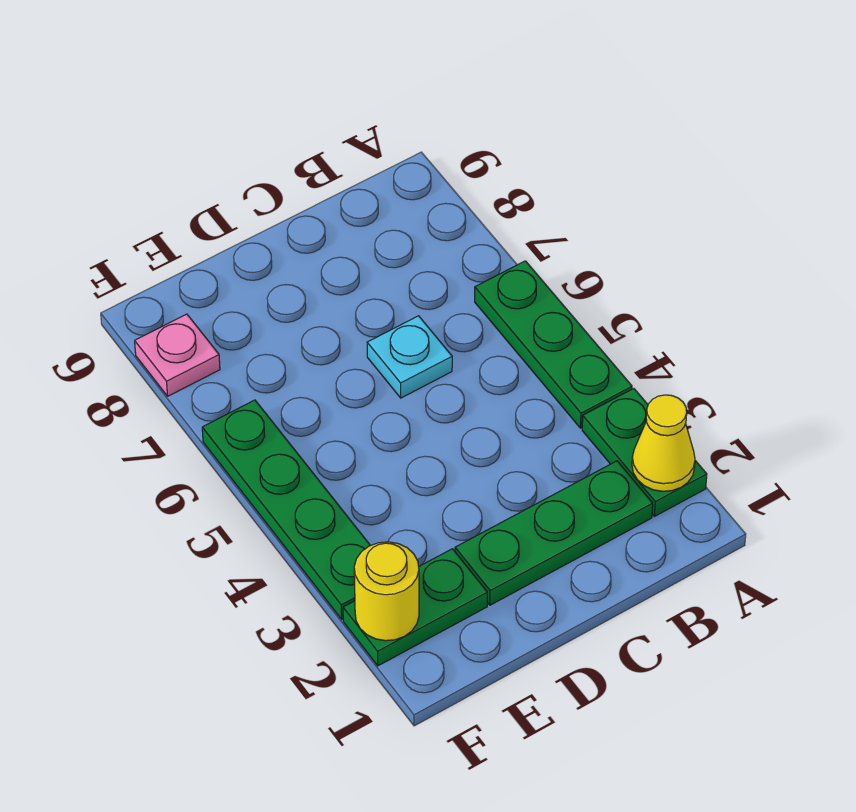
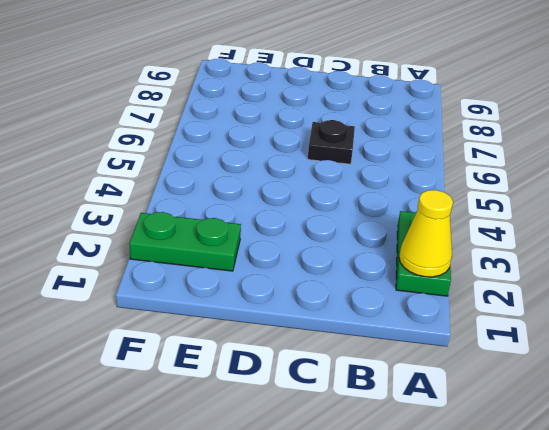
black plate C6 level 1 -> cyan plate C6 level 1
none -> green plate A4:A6 level 1
none -> green plate B2:D2 level 1

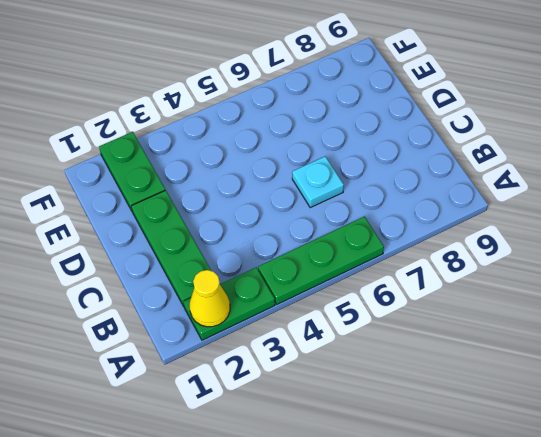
none -> green plate F3:F6 level 1
none -> pink plate F8 level 1

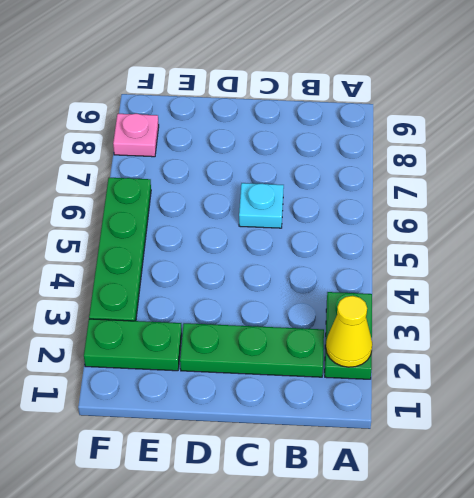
none -> green plate A4:A6 level 1
none -> yellow round brick F2 level 2

